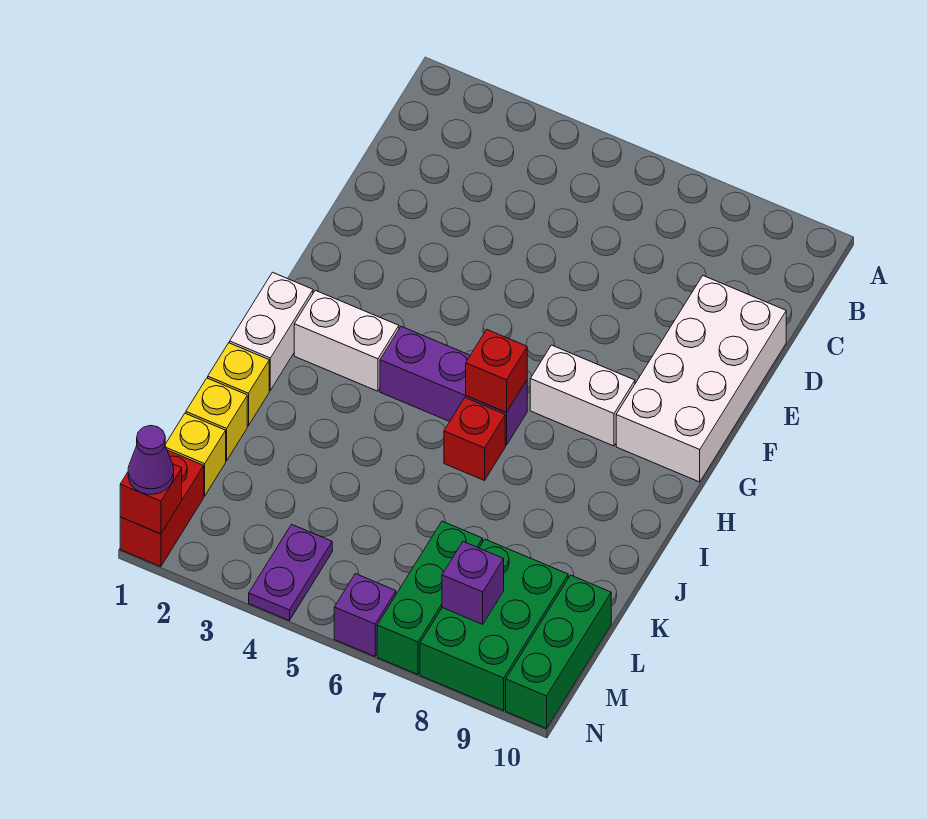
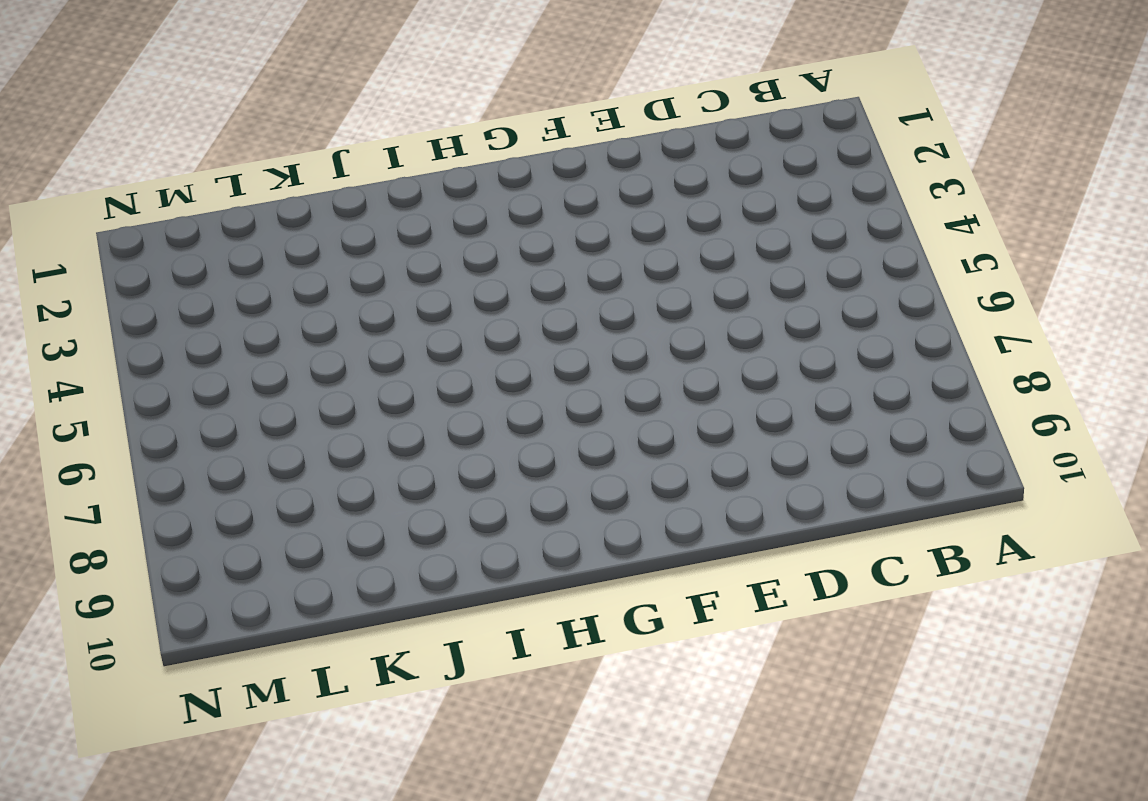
none -> white brick D9:G10 level 1
none -> white brick G7:G8 level 1
none -> white brick H1:I1 level 1

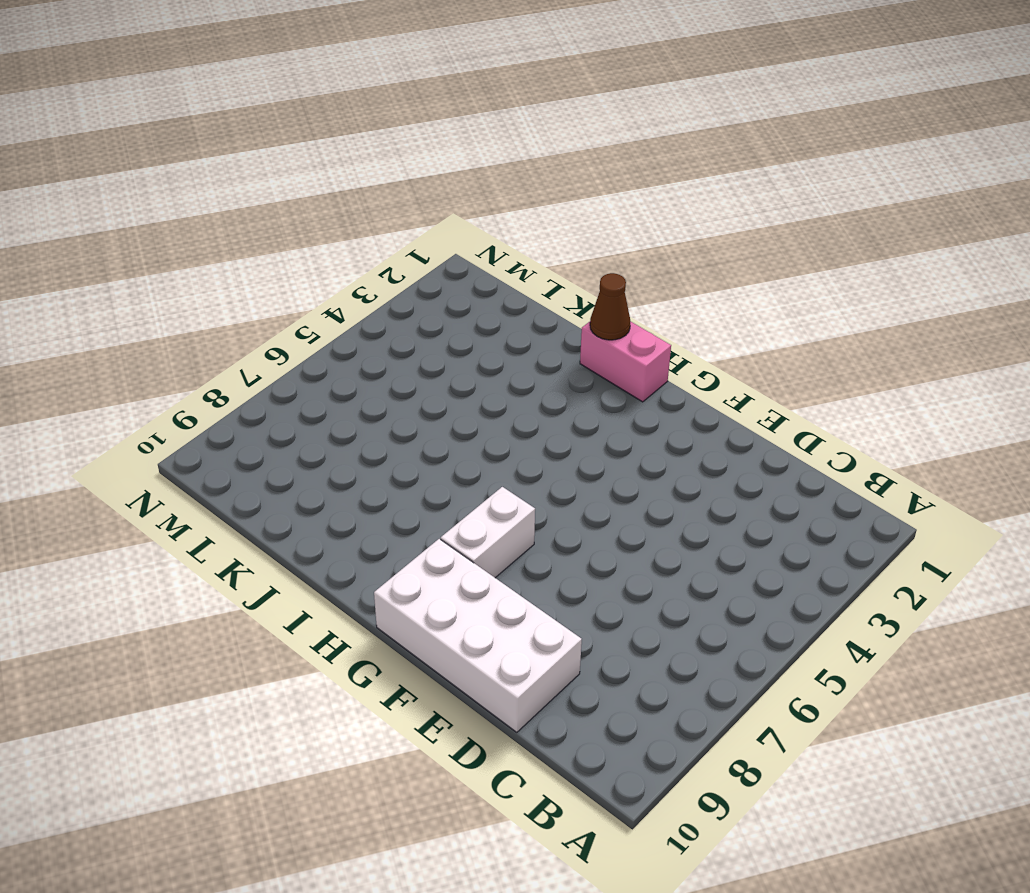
pink brick H1:I1 level 1 -> white brick H1:I1 level 1
brown cone I1 level 2 -> none
none -> white brick H2:H3 level 1
none -> purple brick H4:H6 level 1
none -> red brick I6 level 1

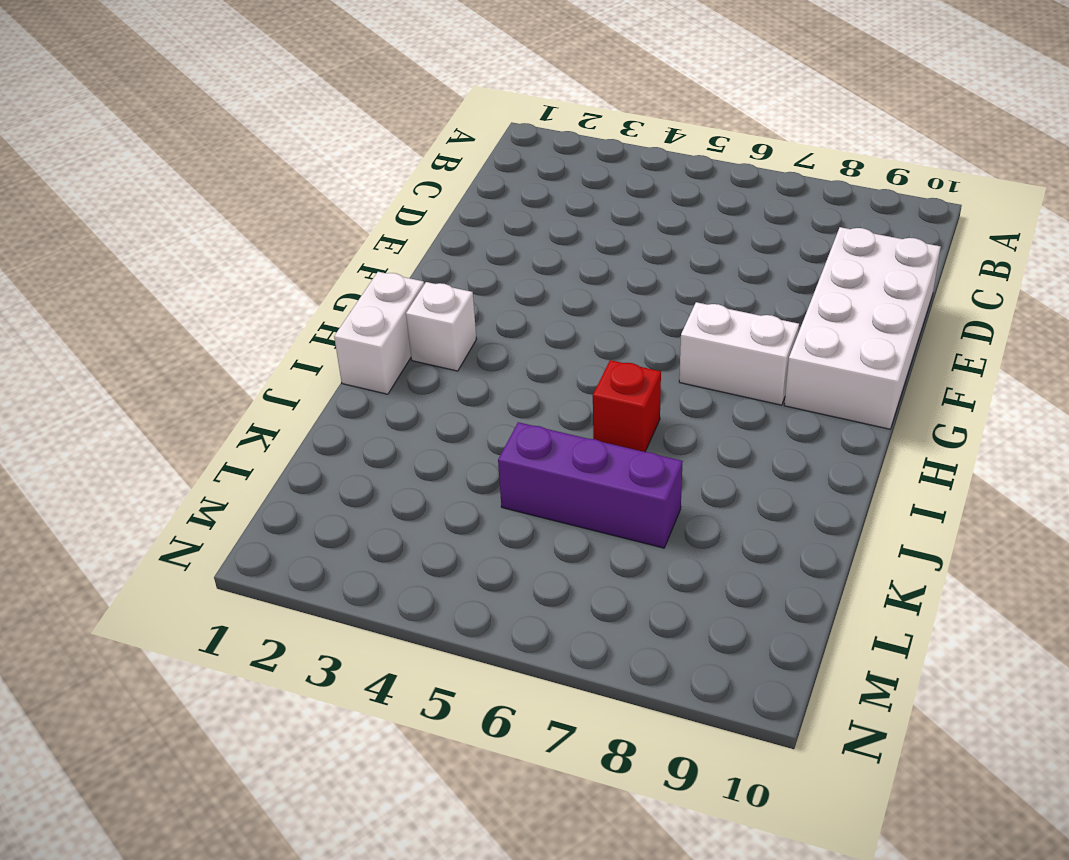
white brick H2 level 1 -> white brick H2:H3 level 1
purple brick K5:K7 level 1 -> purple brick H4:H6 level 1
none -> yellow brick J1 level 1
none -> yellow brick K1 level 1
none -> yellow brick L1 level 1

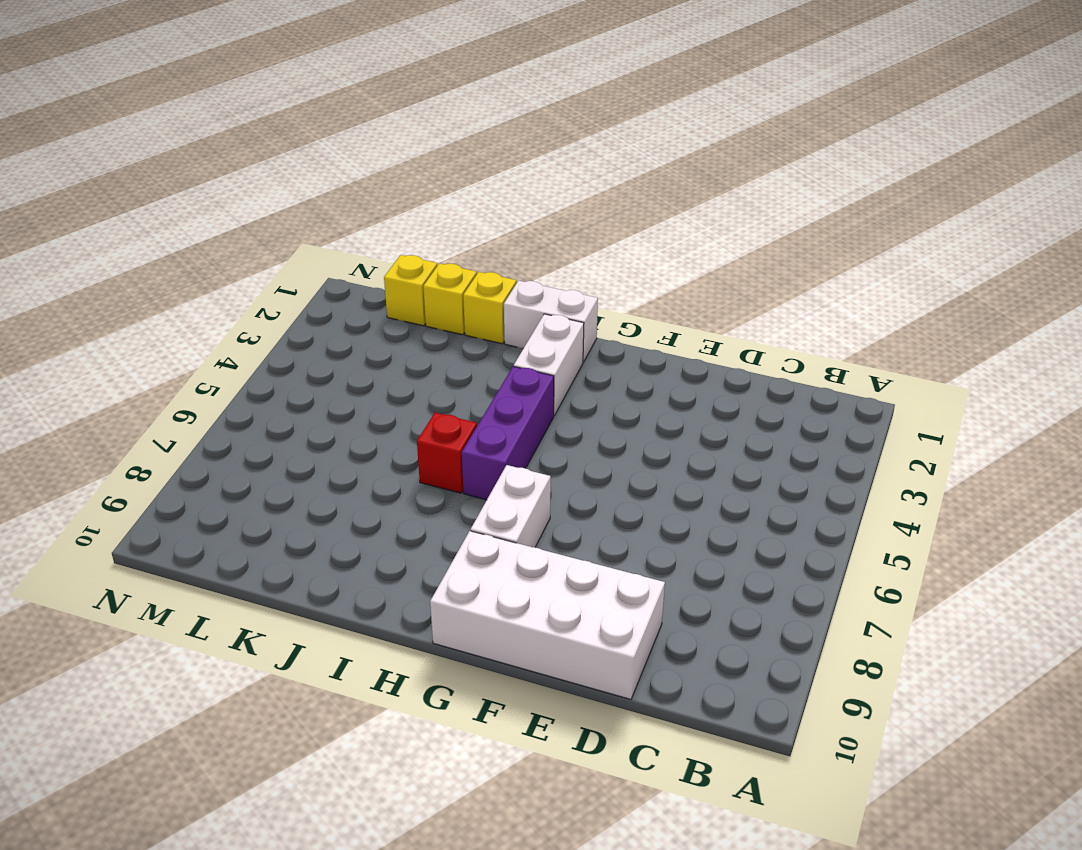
none -> green brick L7:N7 level 1
none -> green brick L8:N9 level 1
none -> green brick L10:N10 level 1

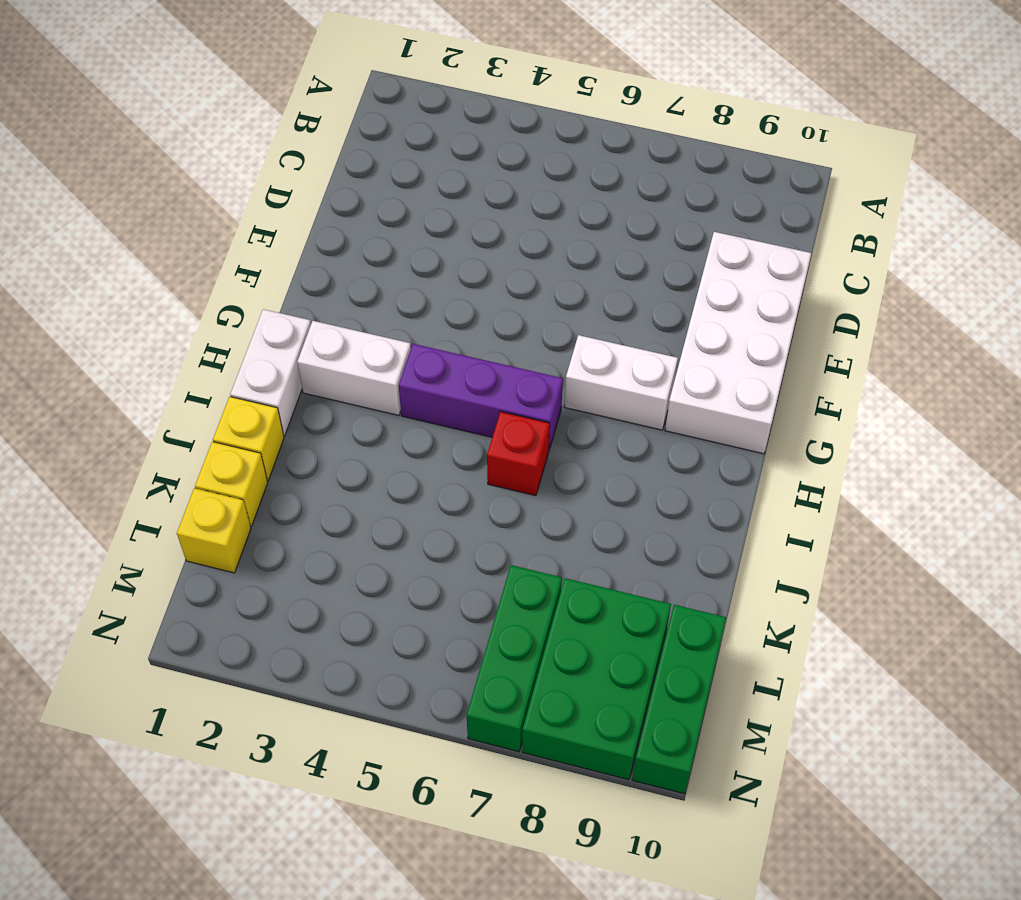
none -> red brick M1:N1 level 1
none -> purple plate M4:N4 level 1
none -> purple brick N6 level 1

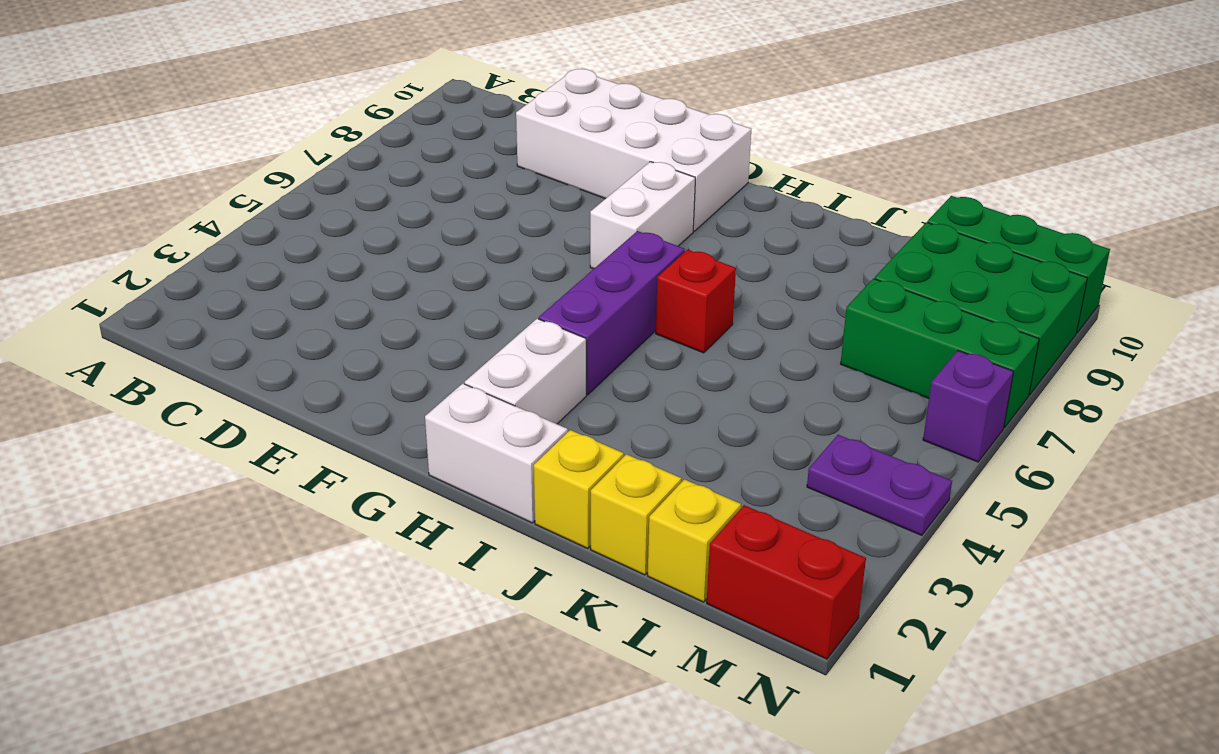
none -> red brick H6 level 2
none -> purple brick M8 level 2
none -> red brick N1 level 2

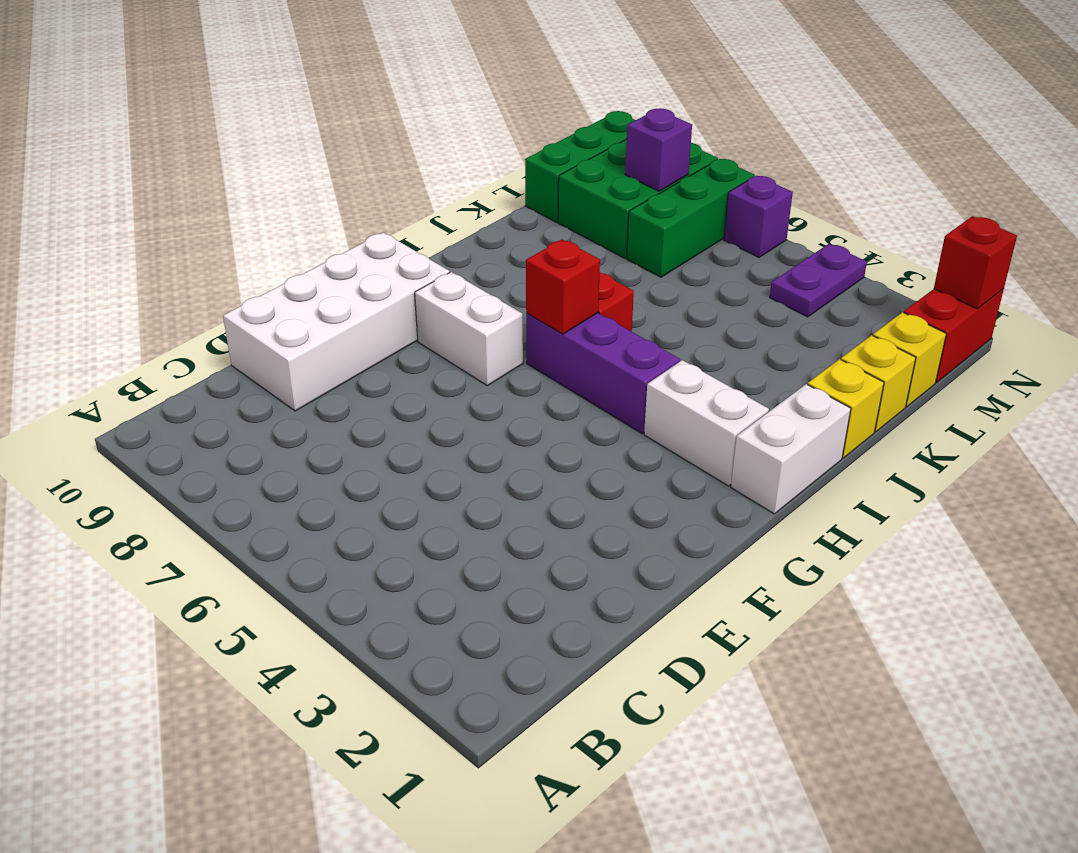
none -> purple cone N1 level 3

